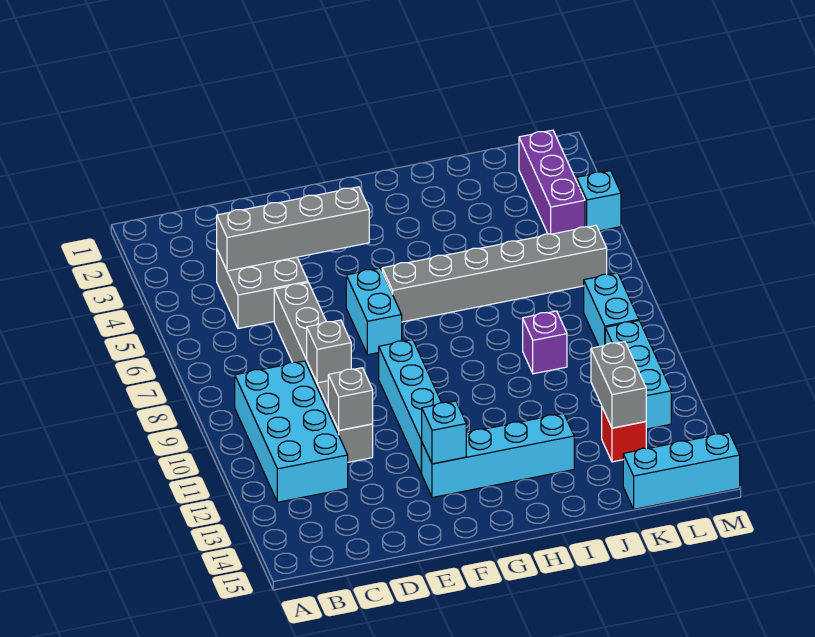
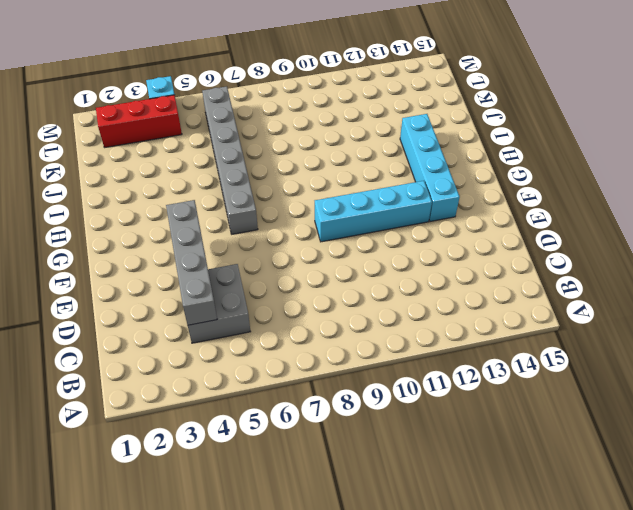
red brick L2:L4 level 1 -> purple brick L2:L4 level 1
none -> cyan brick B9:C12 level 1
none -> grey brick D6:D11 level 1
none -> cyan brick F6:F7 level 1

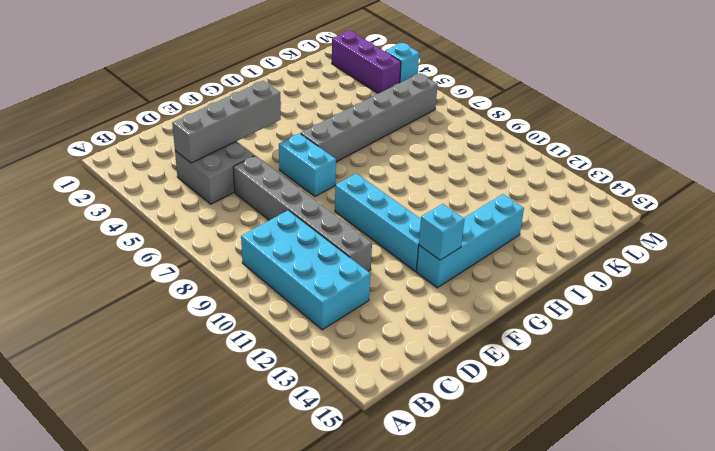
none -> purple brick J9 level 1
none -> red brick K13 level 1
none -> cyan brick K15:M15 level 1

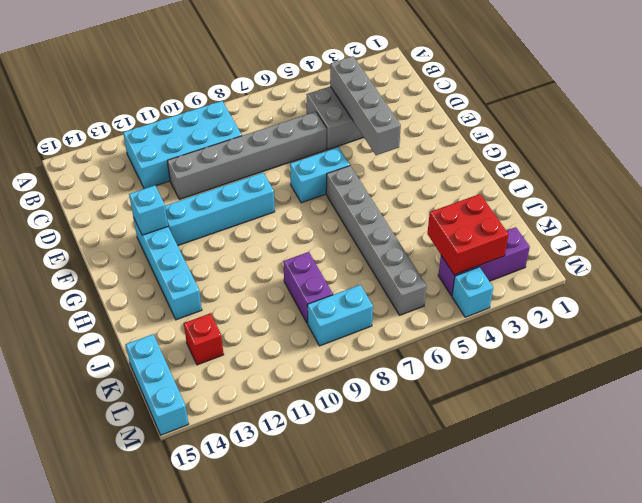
purple brick J9:K9 level 1 -> purple brick J9 level 1
red brick K3:L4 level 2 -> none
none -> cyan brick L10:L12 level 1
none -> grey brick D9 level 2
none -> grey brick D11 level 2

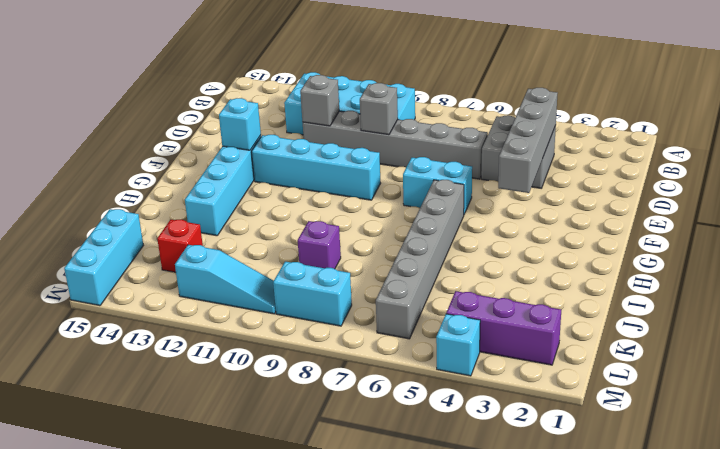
cyan slope L10:L12 level 1 top 12 -> cyan brick L10:L12 level 1
none -> grey brick K12:K13 level 2

